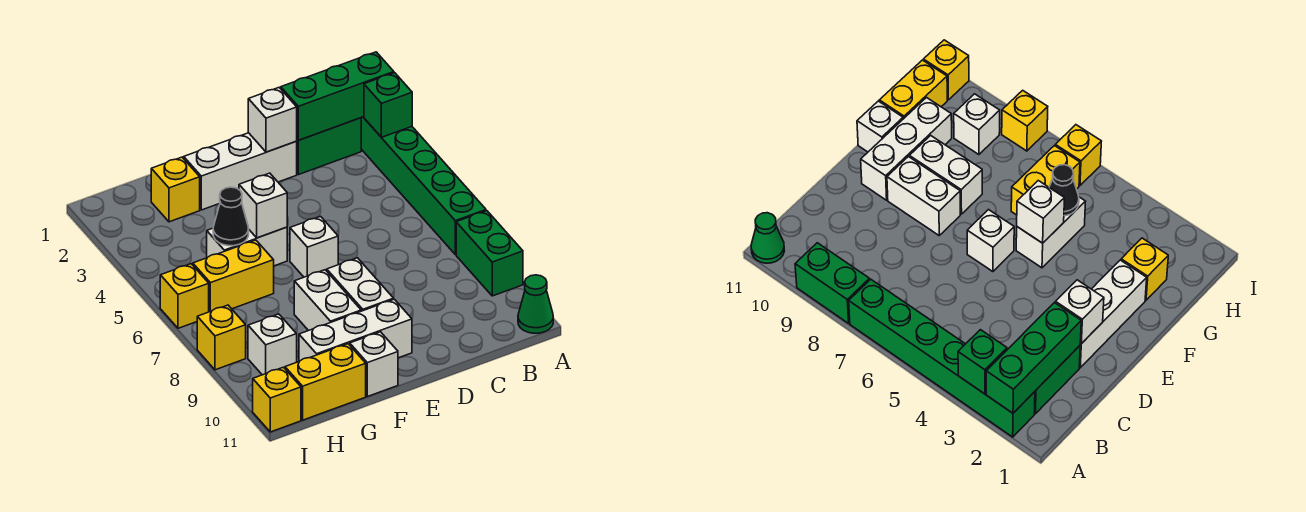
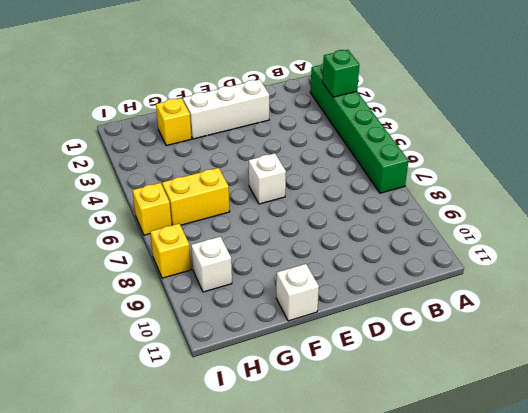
none -> green brick A8:A9 level 1
none -> green cone A11 level 1
none -> green brick B2:C2 level 1

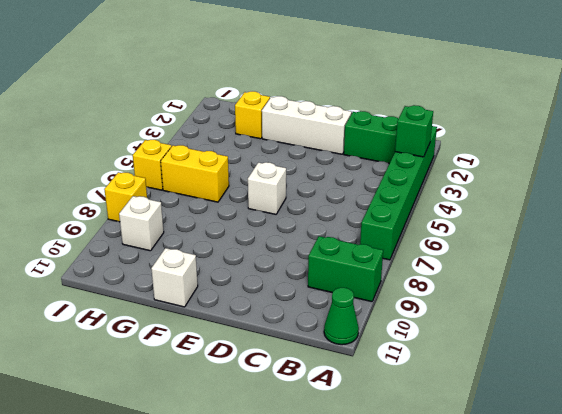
green brick A9:B9 level 1 -> green brick A8:A9 level 1
none -> white brick E8:E9 level 1
none -> white brick E10:G10 level 1
none -> white brick F5:G5 level 1

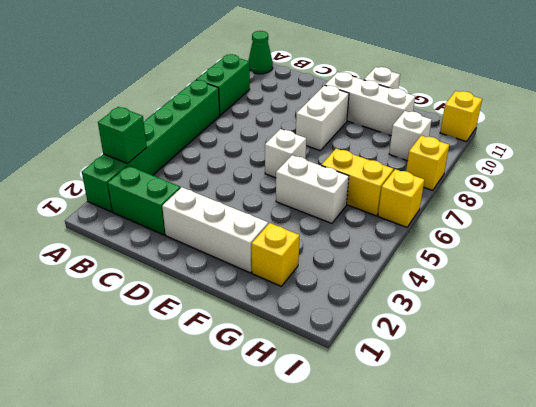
none -> white brick F8:F9 level 1
none -> yellow brick G11:H11 level 1
none -> green brick A2:C2 level 2

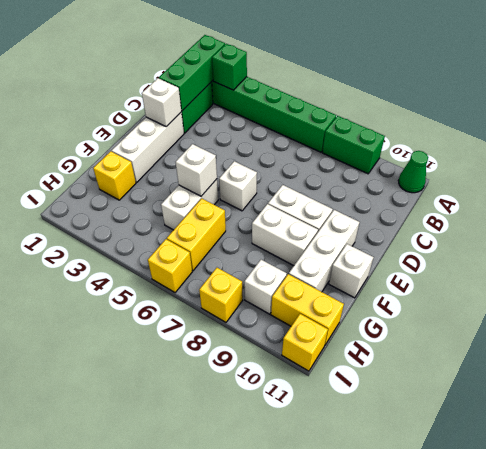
yellow brick H10:H11 level 1 -> yellow brick G11:H11 level 1
none -> black cone G5 level 2

